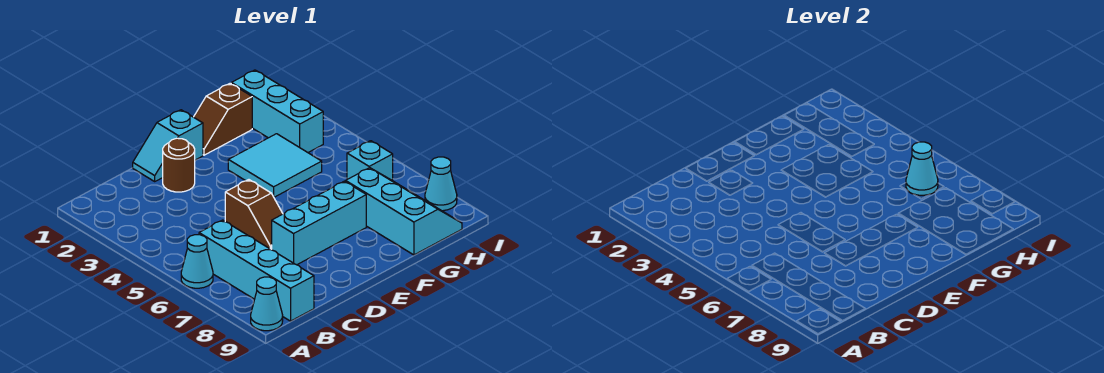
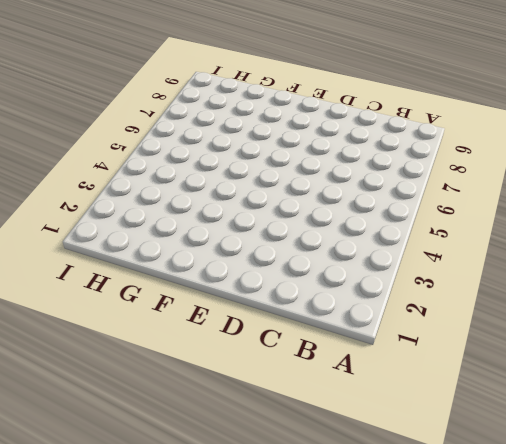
none -> cyan cone A6 level 1
none -> cyan cone A9 level 1
none -> cyan brick B6:B9 level 1

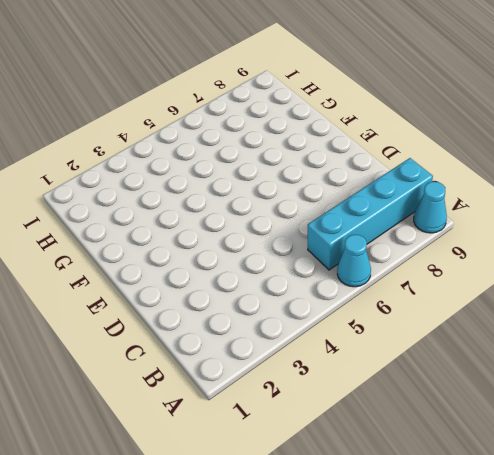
none -> cyan slope D1:E1 level 1 top E
none -> brown round brick D2 level 1
none -> brown slope D5:D6 level 1 top 5

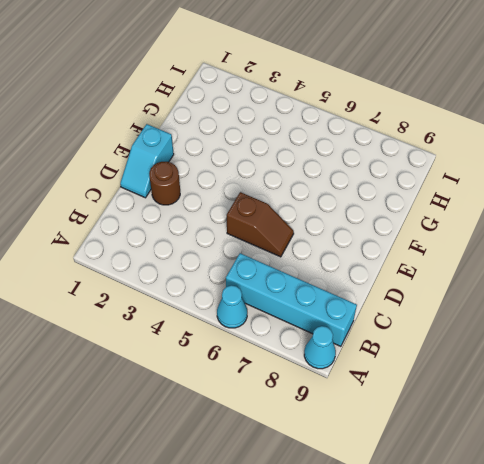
none -> cyan brick D7:F7 level 1
none -> brown slope F1:G1 level 1 top G
none -> cyan tile F3:G4 level 1

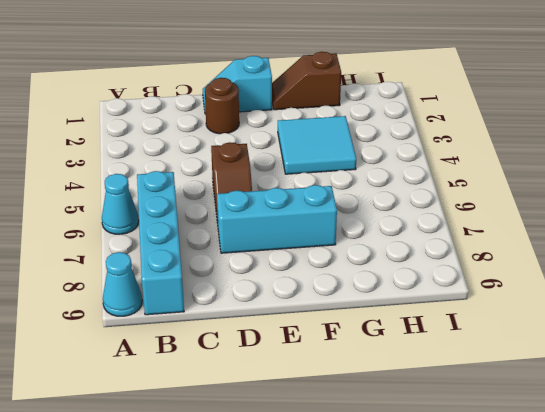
none -> cyan slope G7:H9 level 1 top G
none -> cyan brick H1:H3 level 1
none -> cyan brick H6 level 1

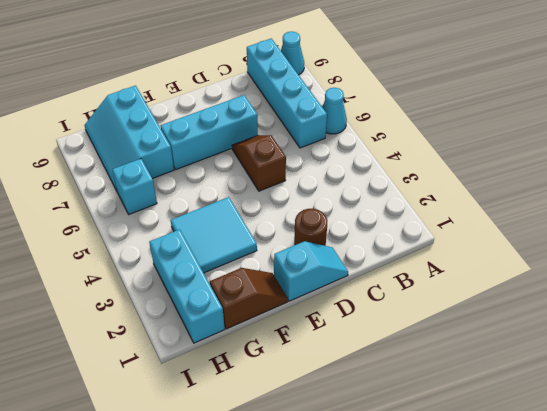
none -> cyan cone I8 level 1
none -> cyan cone H6 level 2

